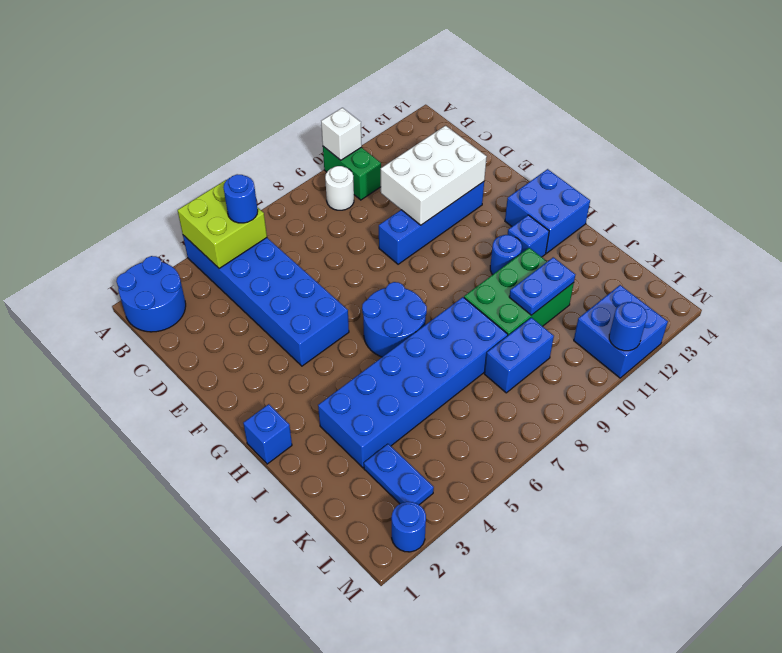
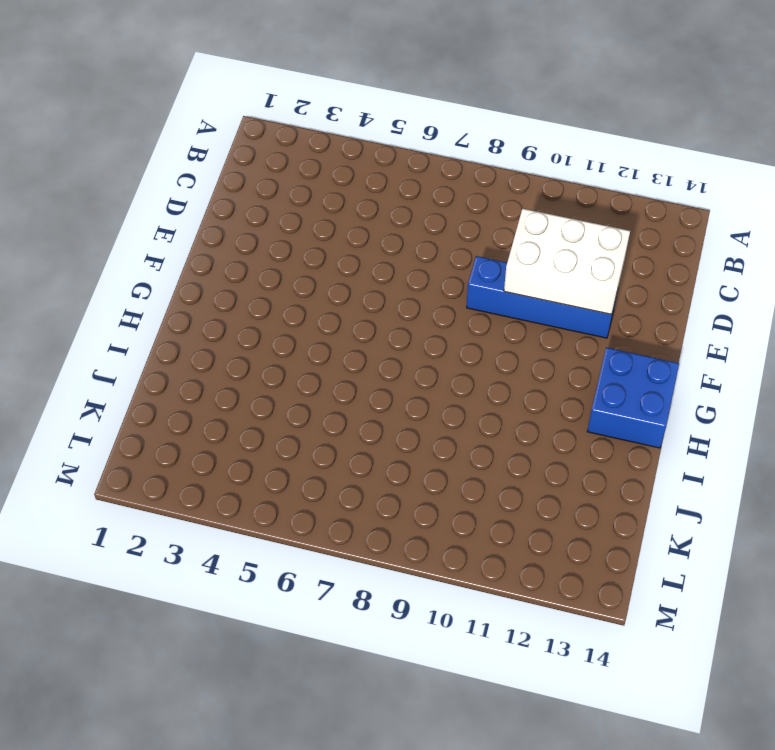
none -> blue round brick A1:B2 level 1
none -> blue brick A4:F5 level 1
none -> green brick A10:B10 level 1

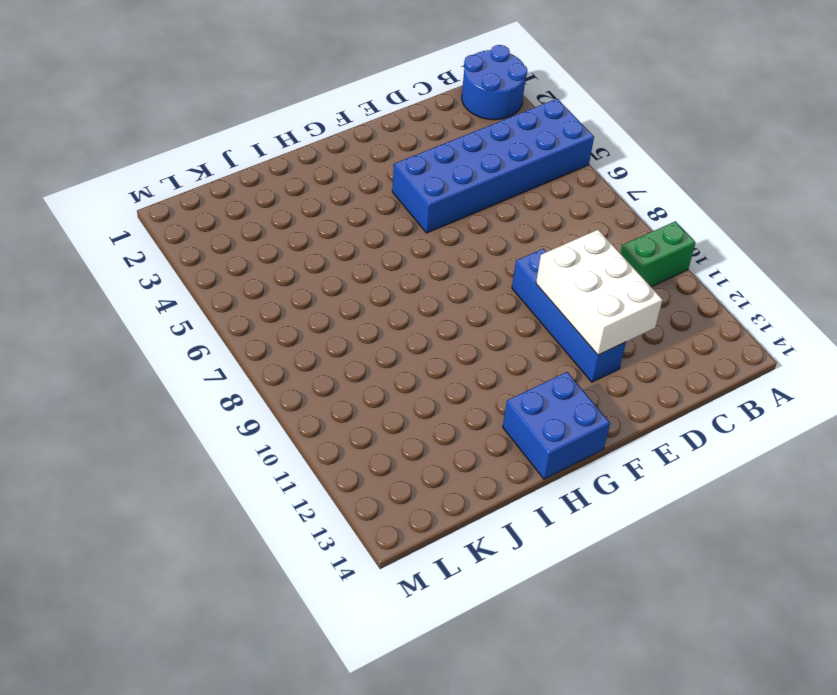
none -> white round brick B9 level 1
none -> blue round brick G6:H7 level 1
none -> blue brick H1 level 1

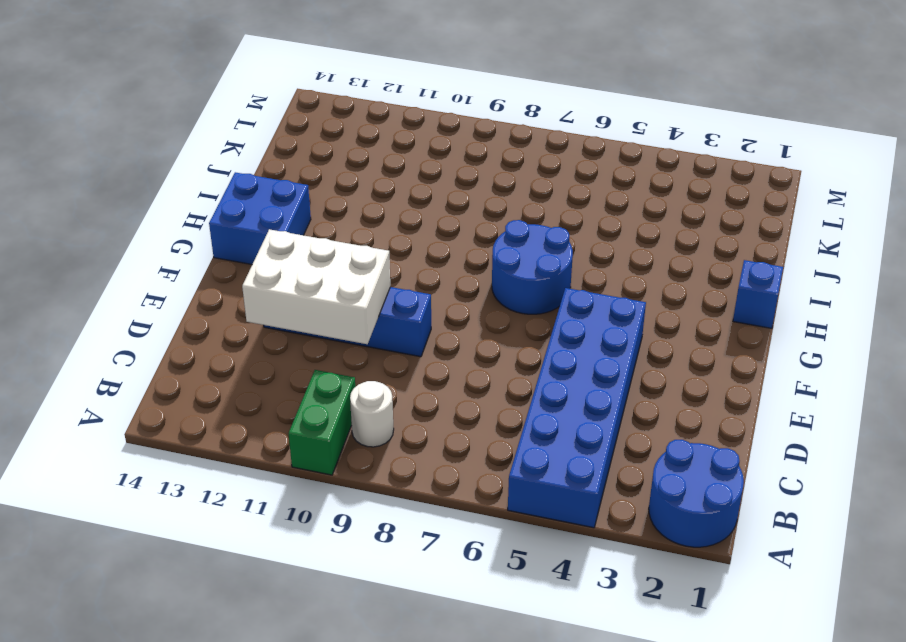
none -> blue round brick H11 level 1
none -> blue brick H12 level 1
none -> blue brick I3:J8 level 1

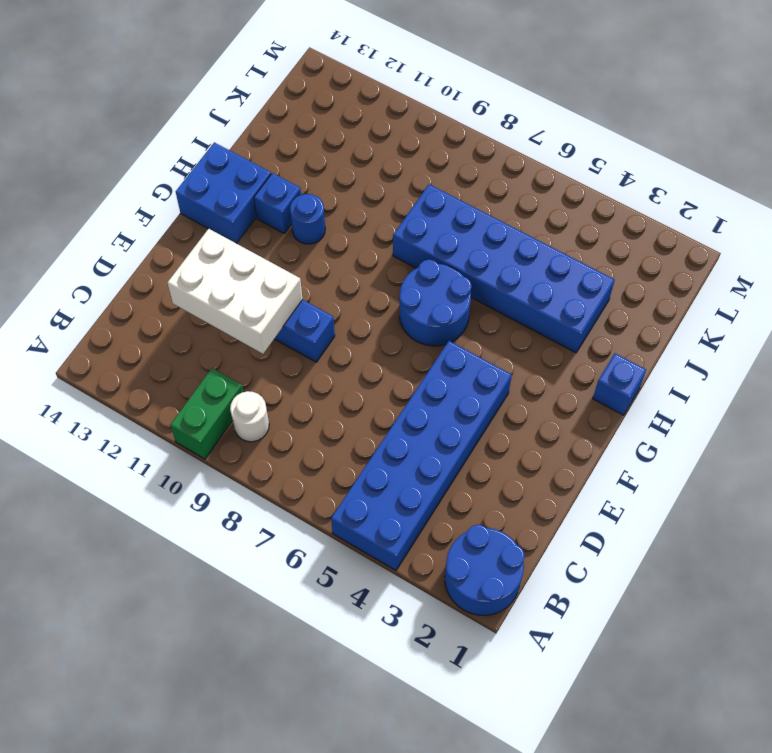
none -> green brick I9:J11 level 1
none -> blue plate K3:L3 level 1
none -> blue brick K8:K9 level 1

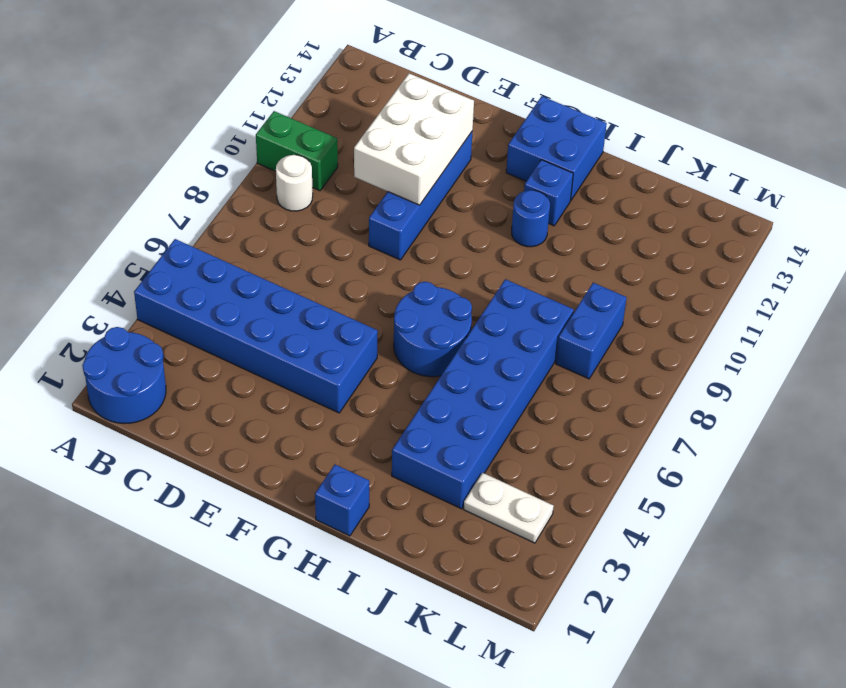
white plate K3:L3 level 1 -> blue plate K3:L3 level 1
none -> green brick I9:J11 level 1
none -> blue brick L11:M12 level 1
none -> blue round brick M2 level 1

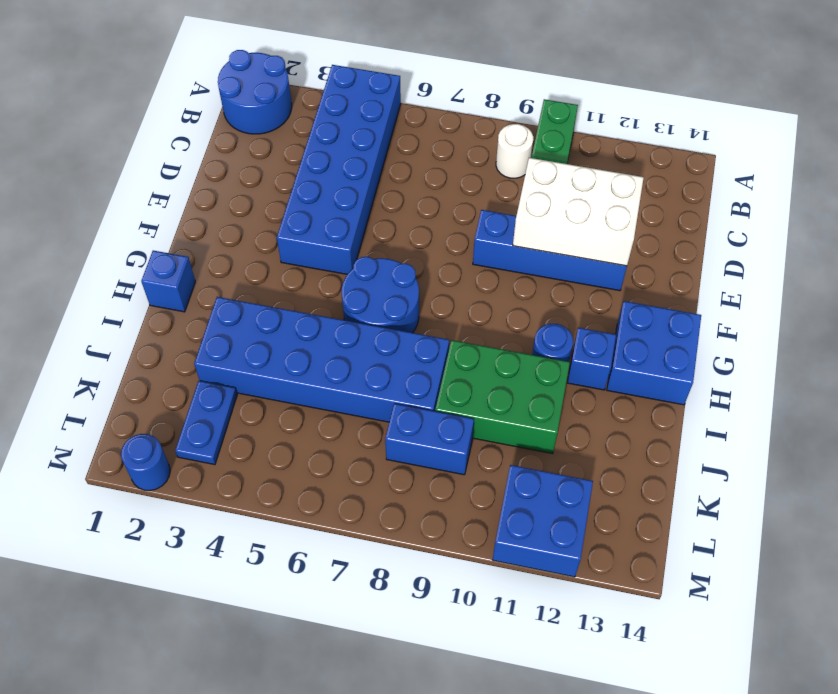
none -> lime brick A4:B5 level 2
none -> white brick A10 level 2
none -> blue plate J10:J11 level 2

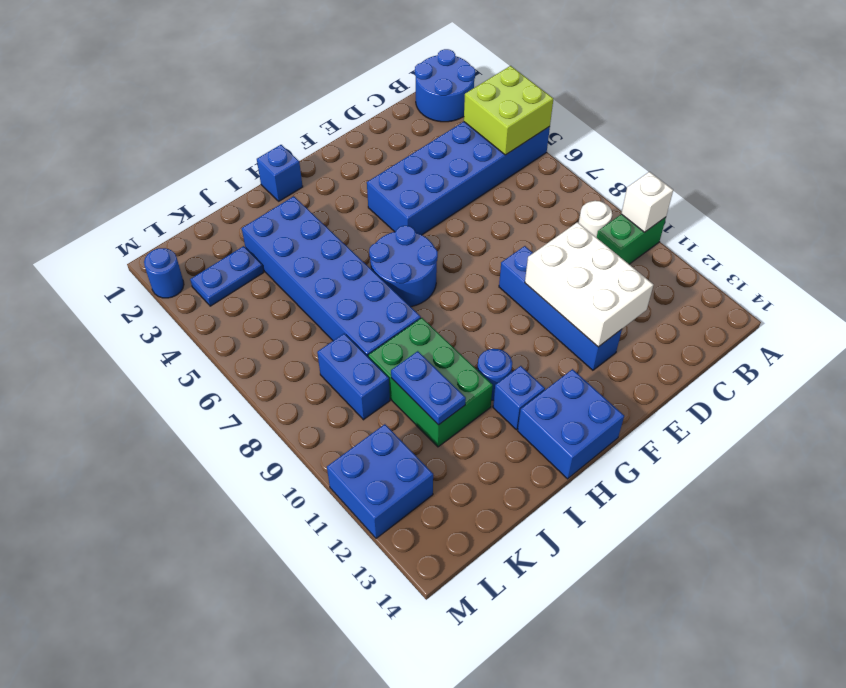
none -> blue round brick M11 level 2
none -> blue round brick B5 level 3

